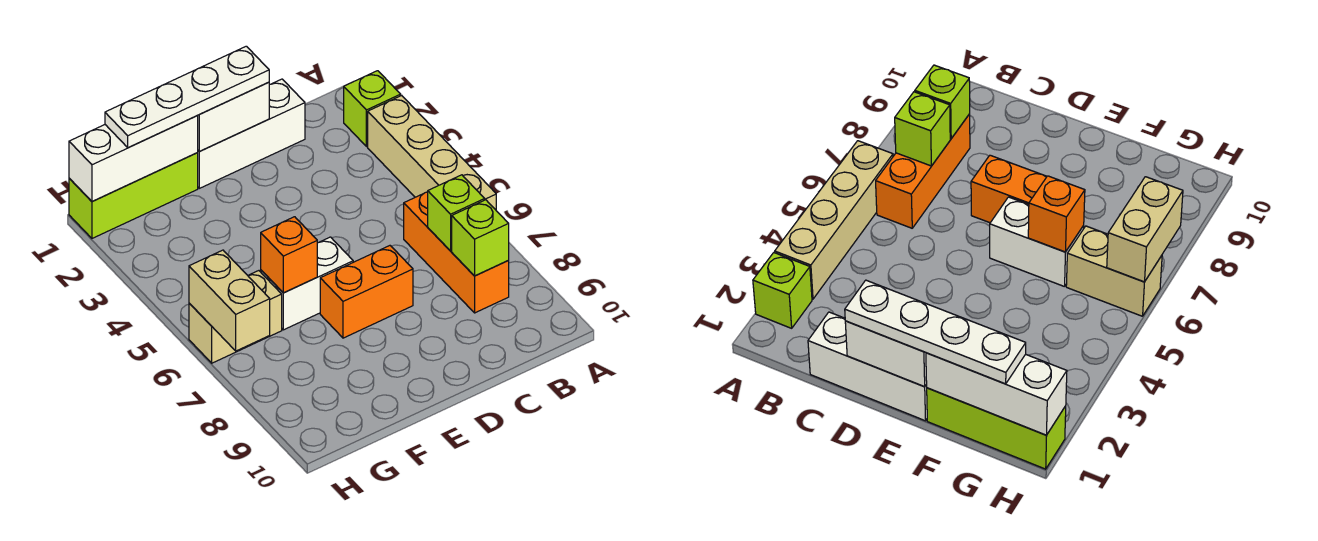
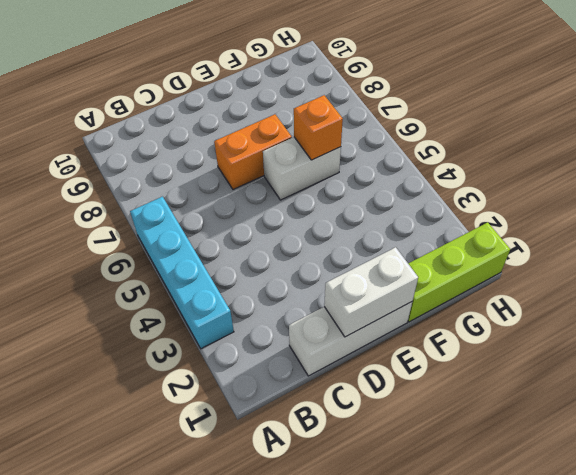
cyan brick A3:A6 level 1 -> tan brick A3:A6 level 1
none -> lime brick A2 level 1
none -> orange brick B6:B8 level 1
none -> tan brick G6:H6 level 1

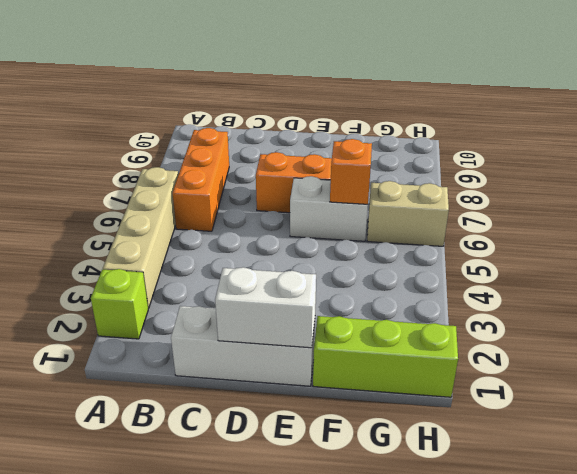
none -> lime brick B7 level 2
none -> lime brick B8 level 2
none -> white brick F1:H1 level 2

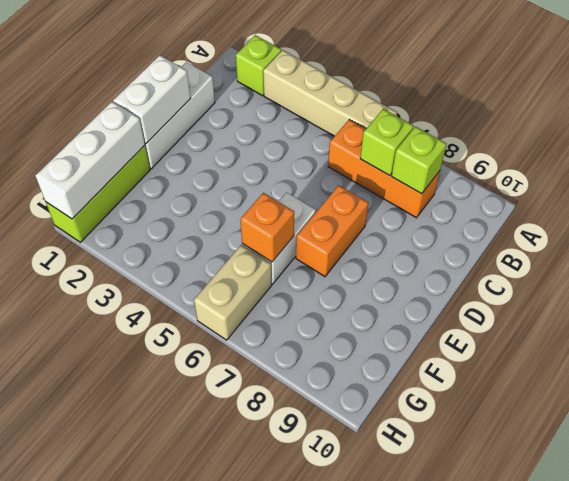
none -> tan brick H6:H7 level 2
none -> white plate D1:G1 level 3

